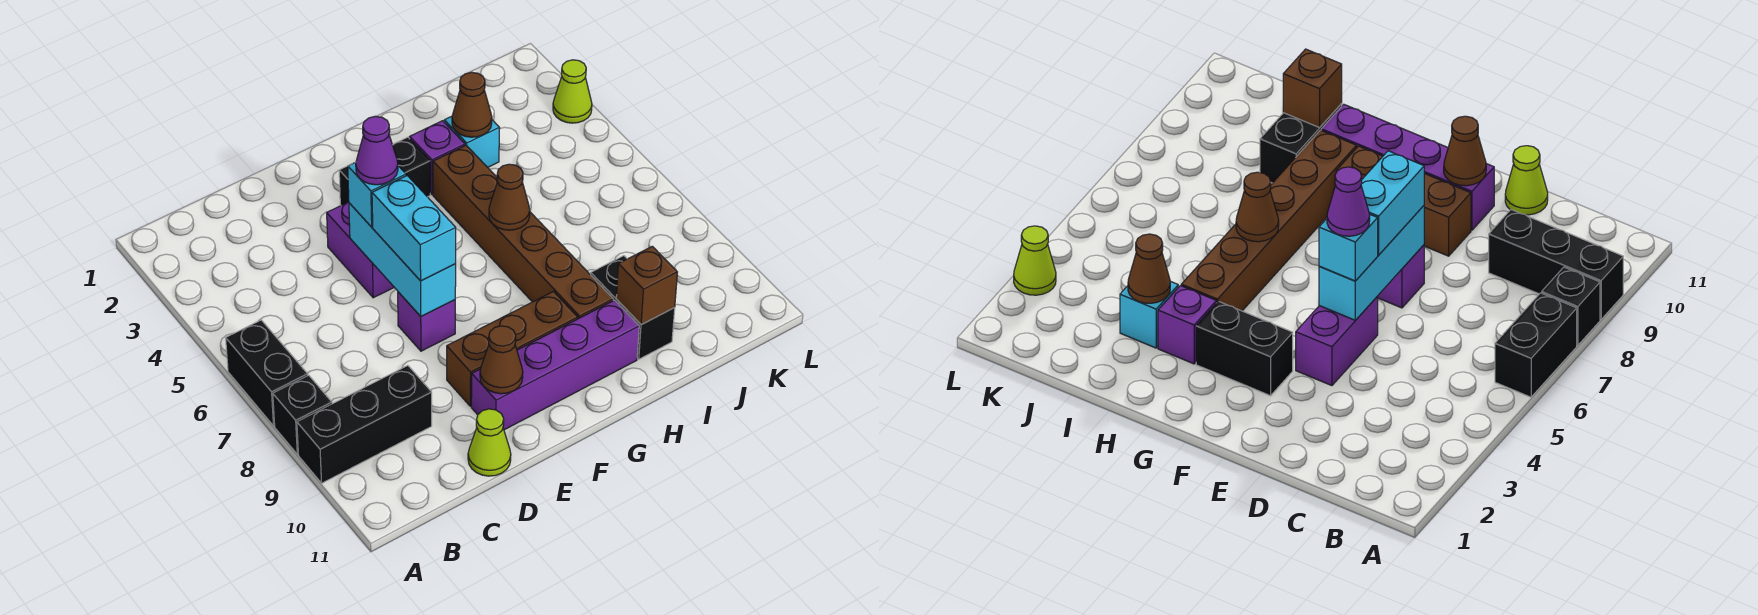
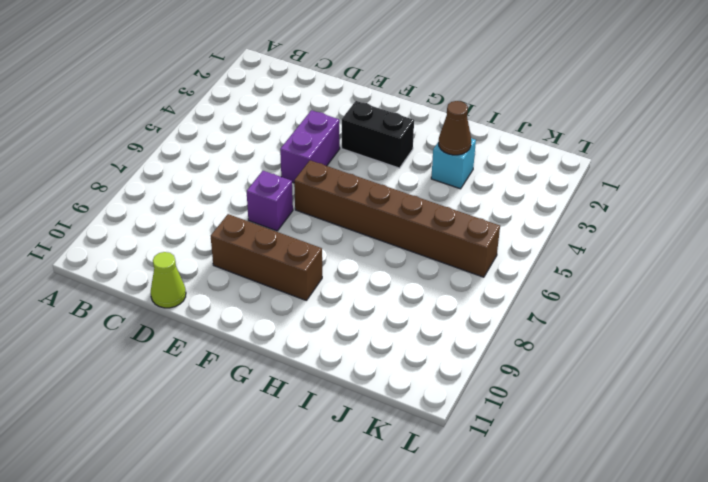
brown brick F6:K6 level 1 -> brown brick H4:H9 level 1
none -> black brick A6:A7 level 1
none -> black brick A8 level 1
none -> black brick A9:C9 level 1

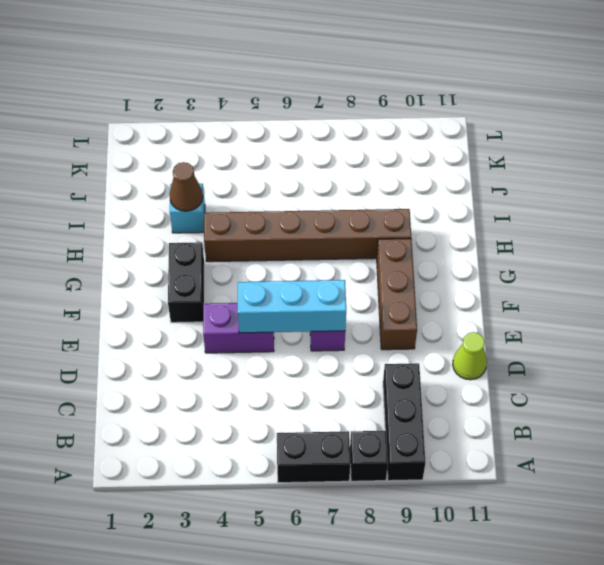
none -> purple brick E10:H10 level 1
none -> purple brick H3 level 1
none -> black brick I9:I10 level 1

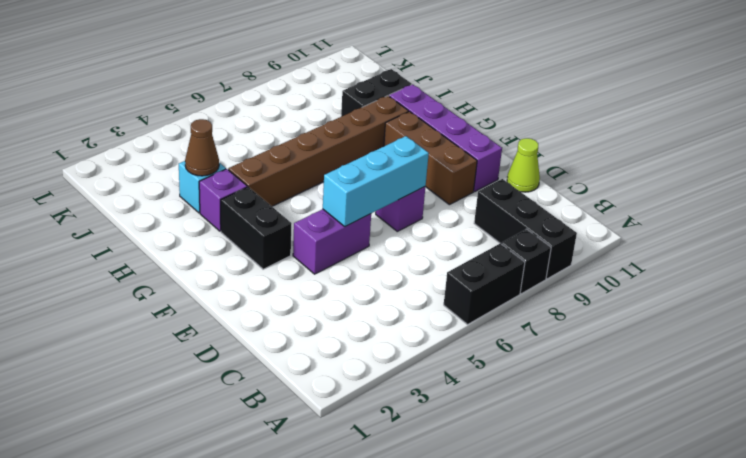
none -> lime cone L3 level 1
none -> brown cone E10 level 2
none -> brown cone H6 level 2

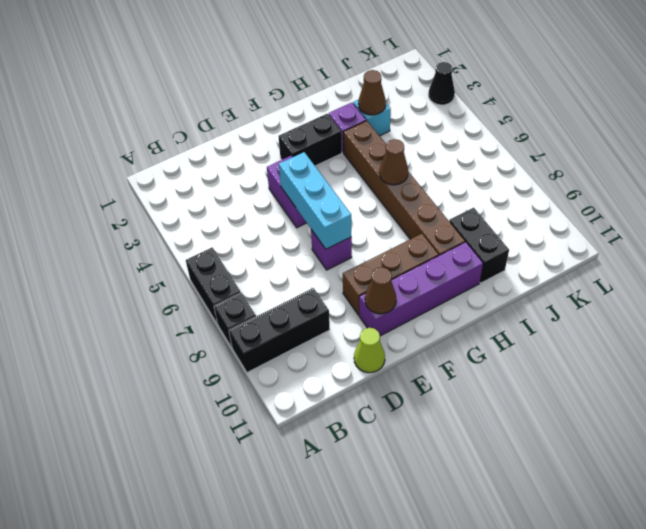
black cone L3 level 1 -> lime cone L3 level 1
none -> brown brick I10 level 2
none -> cyan brick E5 level 3
none -> cyan brick E6:E7 level 3

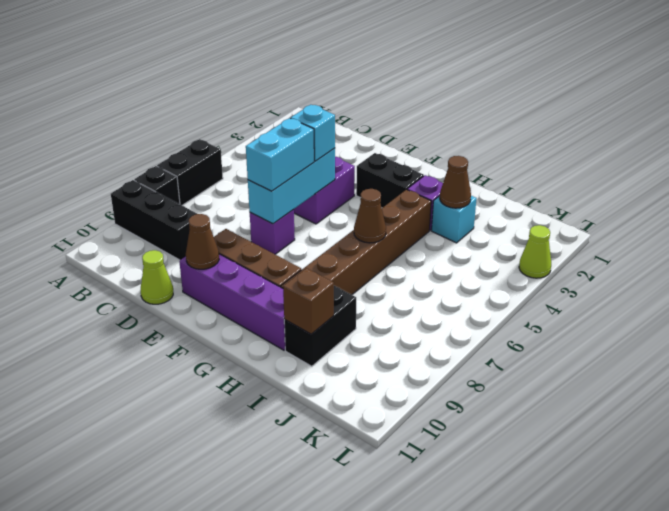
none -> purple cone E5 level 4

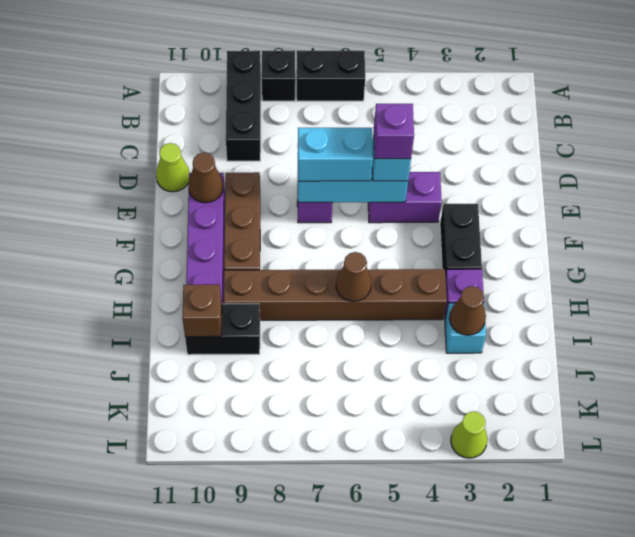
purple brick E5 level 4 -> purple cone E5 level 4

